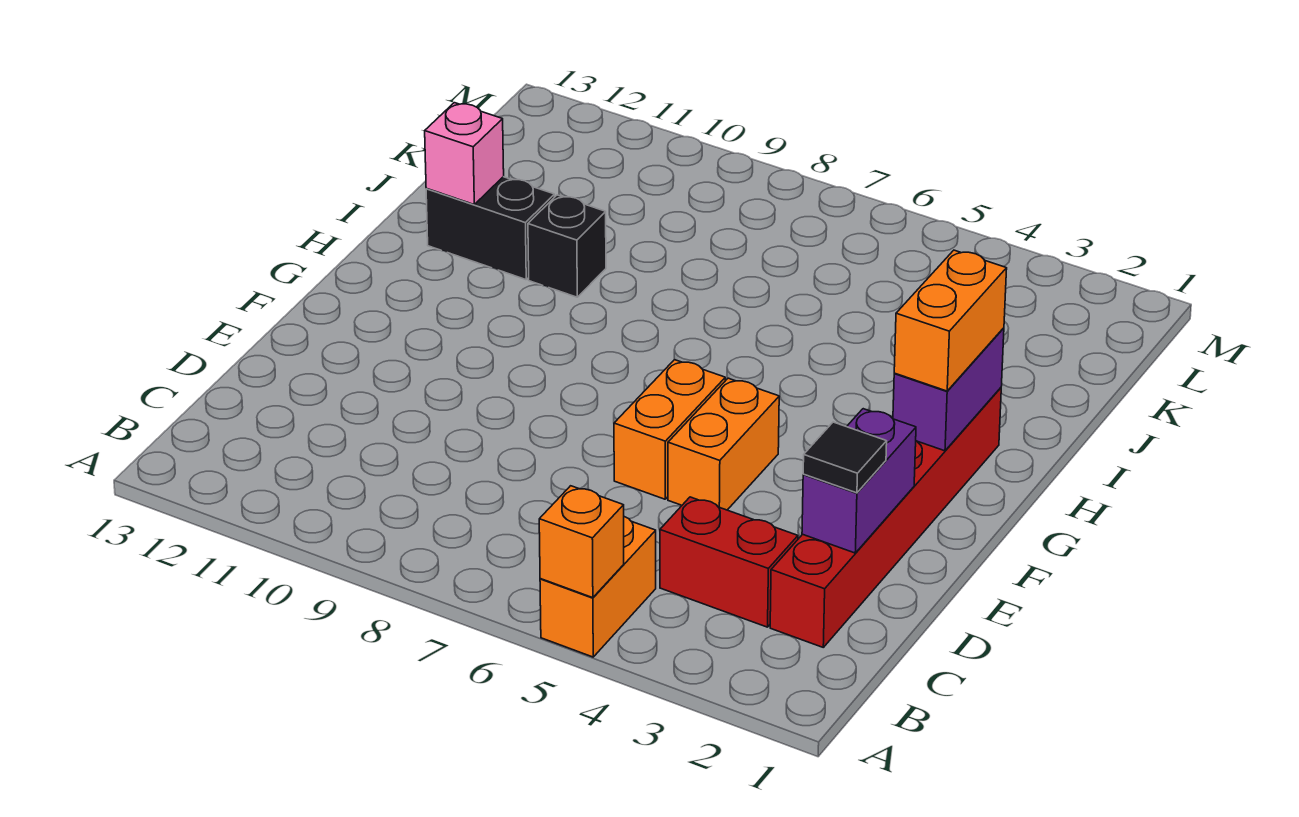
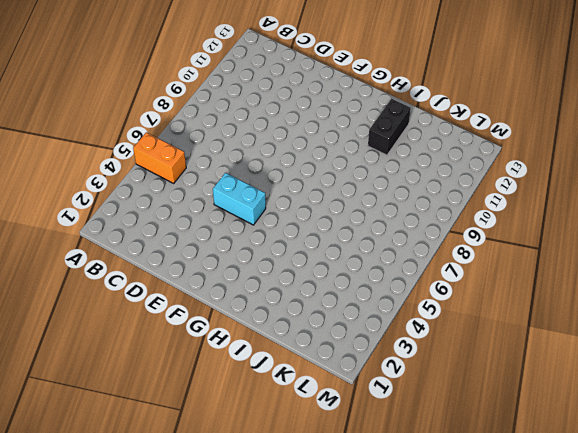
cyan brick E5:F5 level 1 -> orange brick E5:F5 level 1
none -> red brick C2:H2 level 1
none -> red brick C3:C4 level 1
none -> orange brick E6:F6 level 1

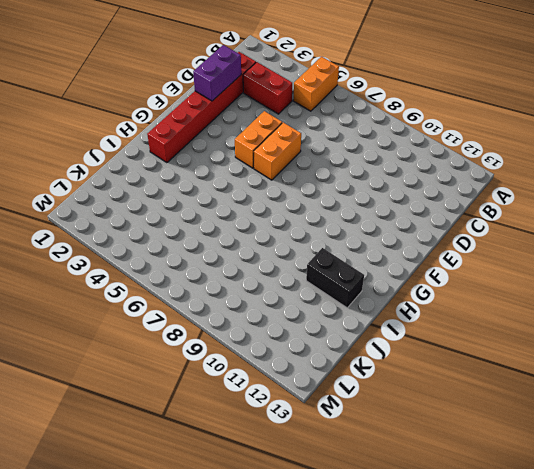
none -> black brick I10 level 1
none -> orange brick A5 level 2
none -> purple brick G2:H2 level 2

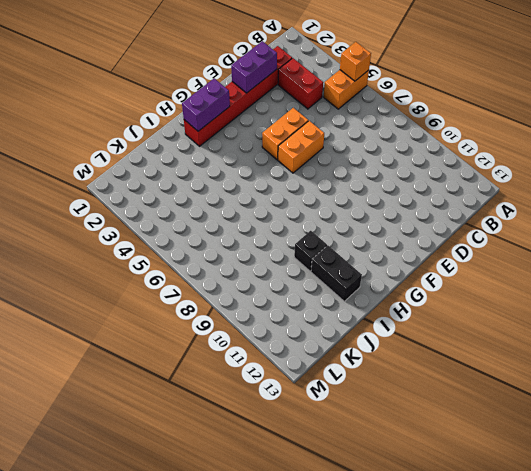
none -> pink brick I12 level 2
none -> black tile D2 level 3
none -> orange brick G2:H2 level 3

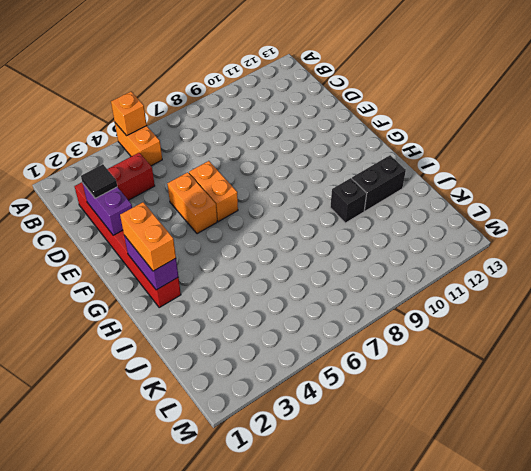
none -> pink brick I12 level 2

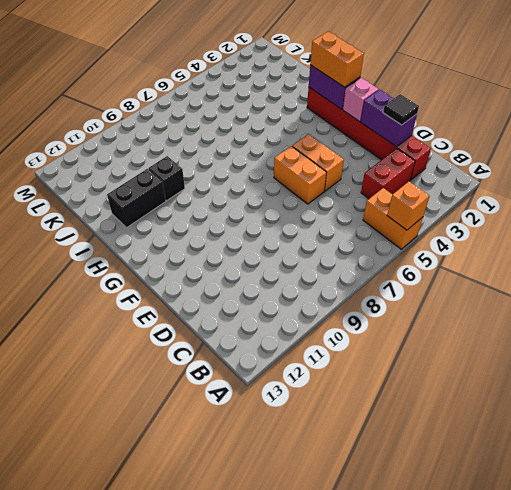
pink brick F2 level 2 -> pink brick I12 level 2

